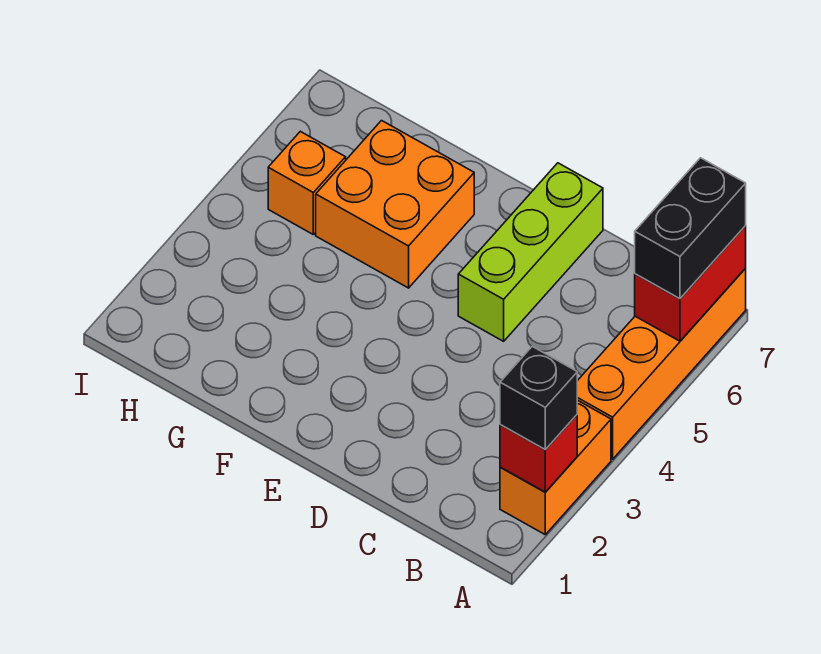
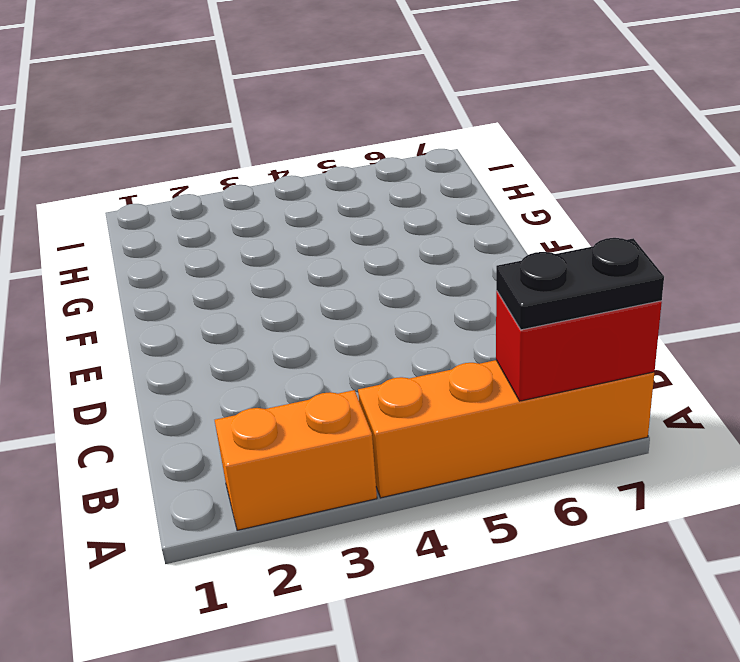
black plate A6:A7 level 3 -> black brick A6:A7 level 3
none -> lime brick D5:D7 level 1
none -> orange brick F5:G6 level 1

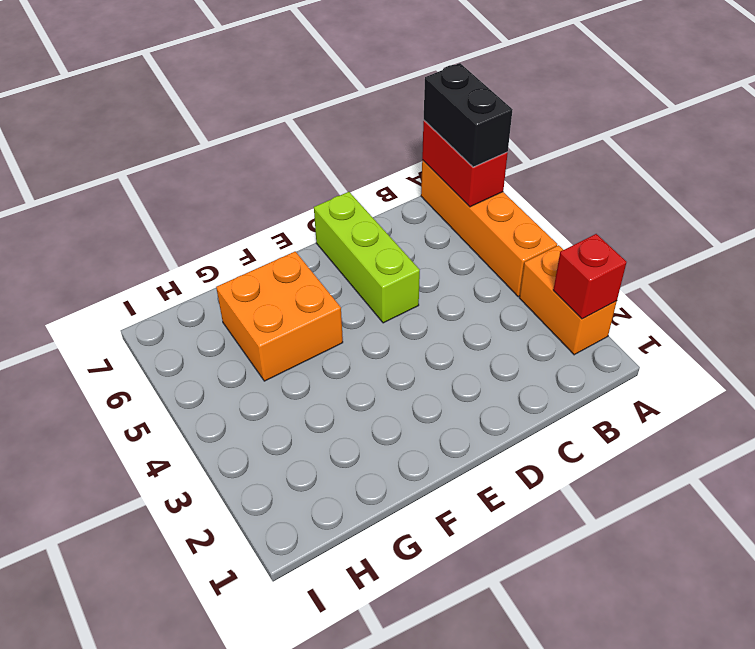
none -> orange brick H5 level 1
none -> black brick A2 level 3

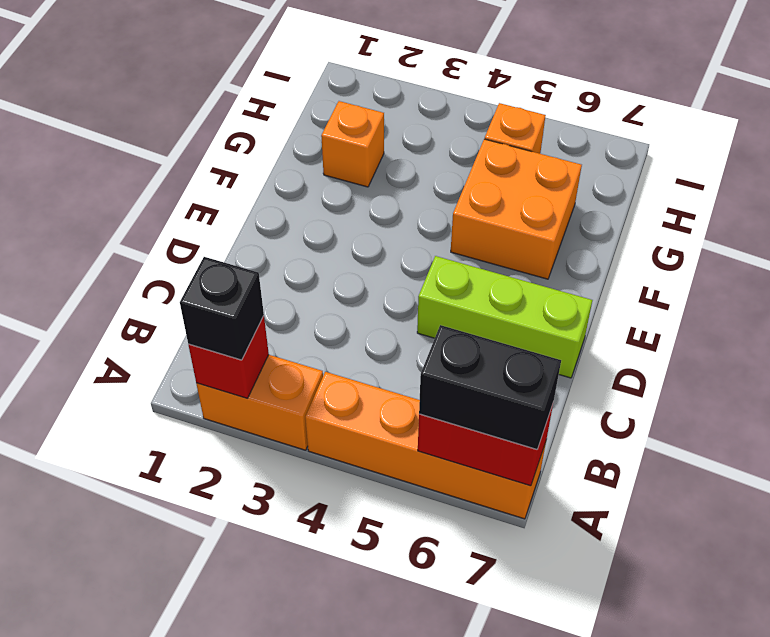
orange brick G2 level 1 -> none

